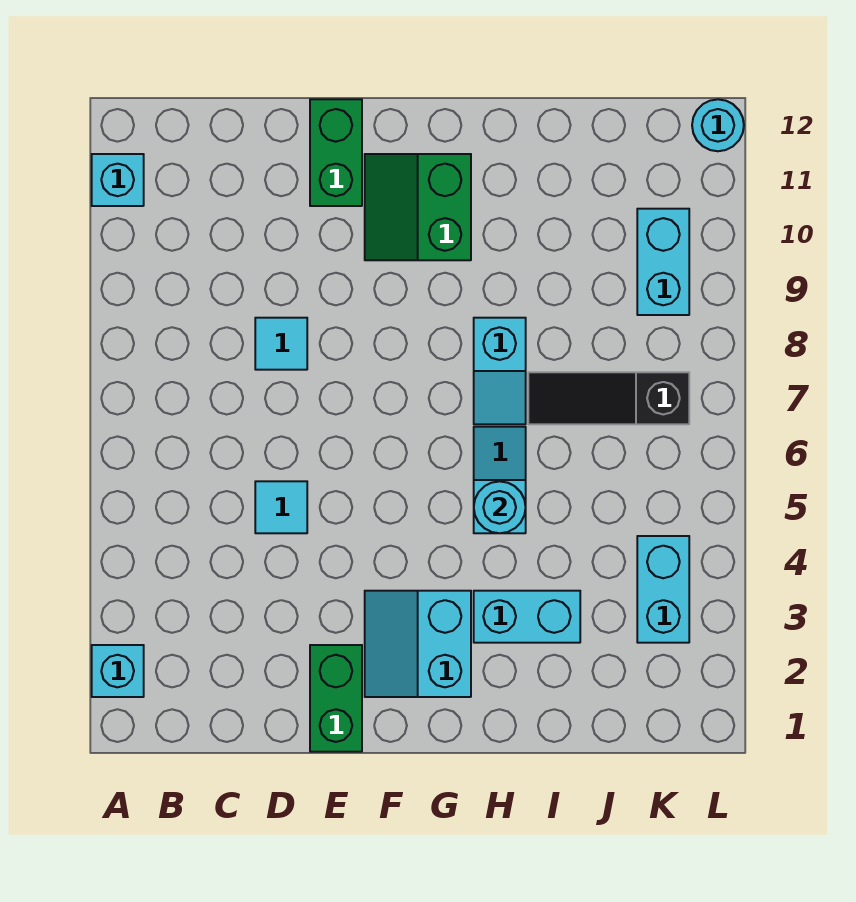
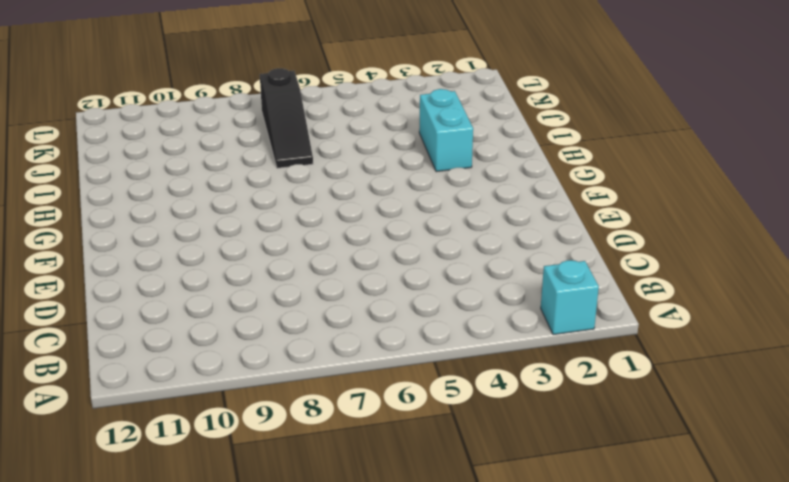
none -> cyan brick A11 level 1
none -> cyan tile D5 level 1
none -> cyan tile D8 level 1

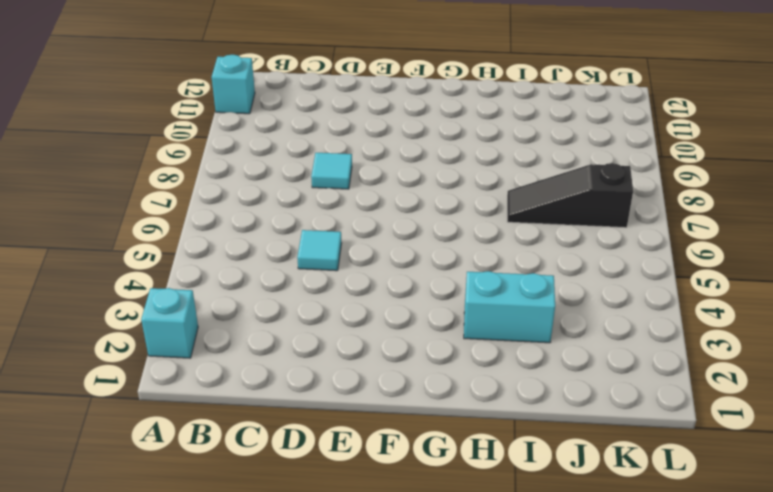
none -> green brick E1:E2 level 1
none -> green brick E11:E12 level 1
none -> cyan slope F2:G3 level 1 top G

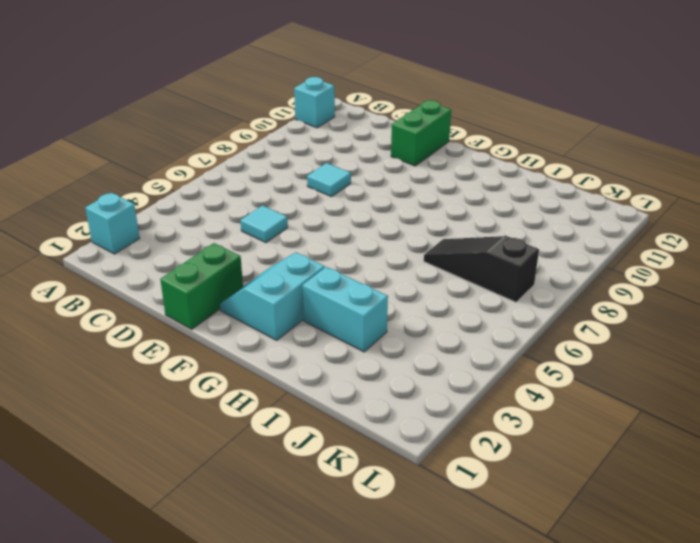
none -> green slope F10:G11 level 1 top G
none -> cyan slope H5:H6 level 1 top 5
none -> cyan slope H7:H8 level 1 top 8

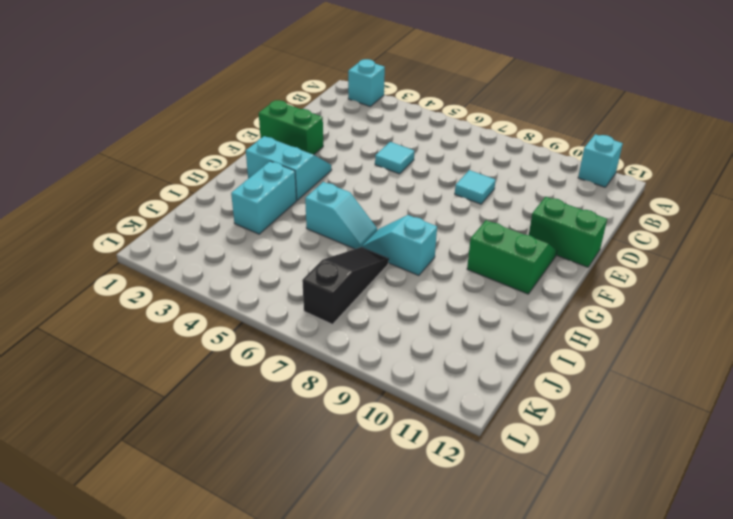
none -> cyan brick K3:K4 level 1
none -> cyan brick K9:K10 level 1
none -> cyan round brick L12 level 1

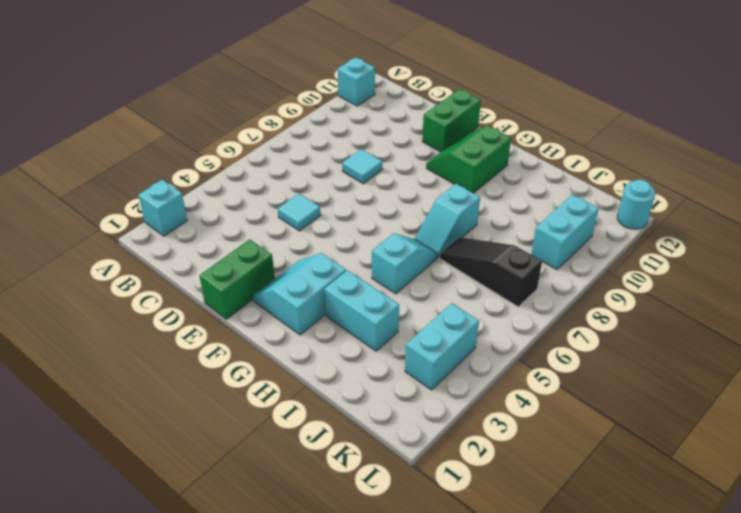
none -> cyan round brick H5 level 2

